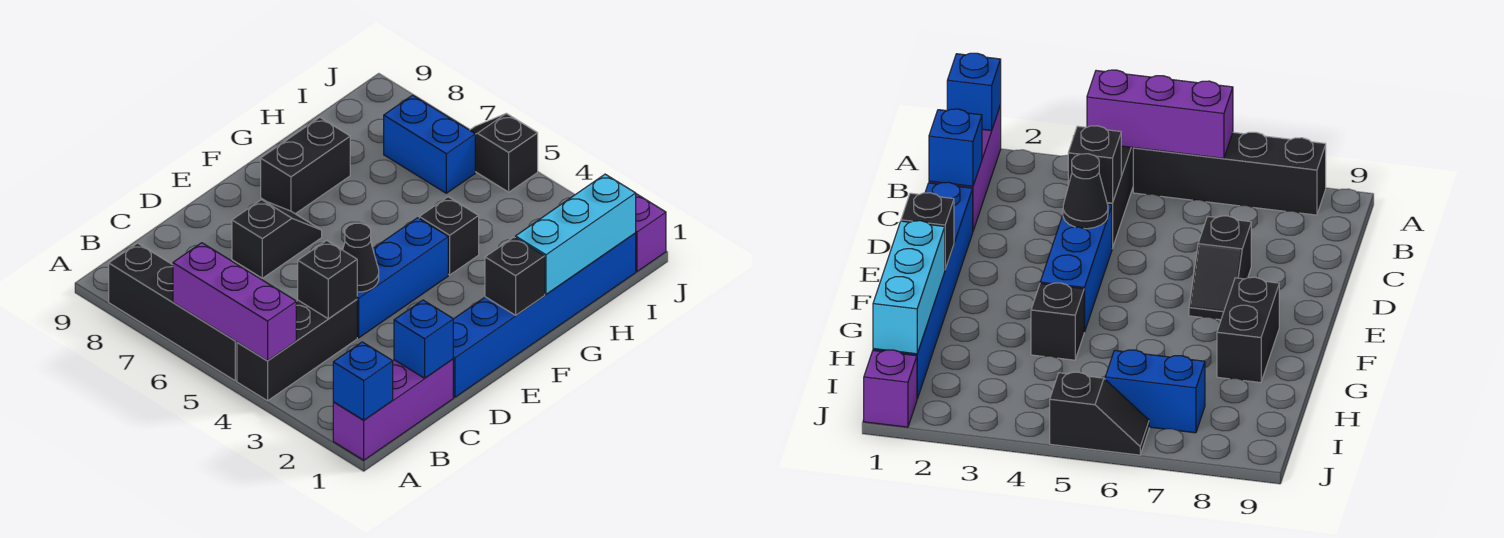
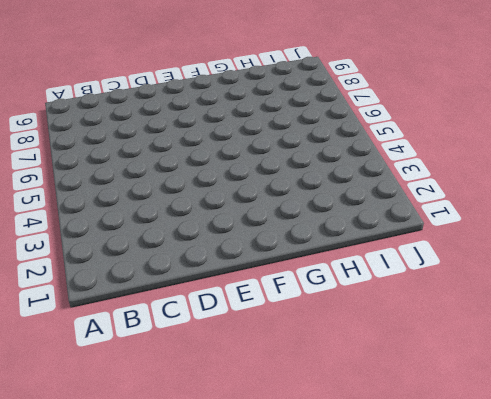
none -> purple brick A1:C1 level 1
none -> black brick A4:C4 level 1
none -> black brick A5:A8 level 1

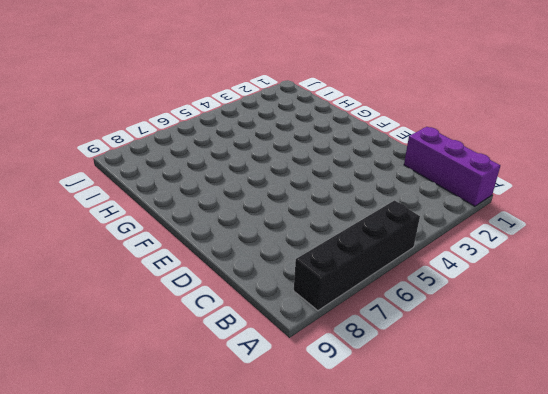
none -> black brick A4:C4 level 1
none -> blue brick D1:I1 level 1
none -> blue brick D4:F4 level 1

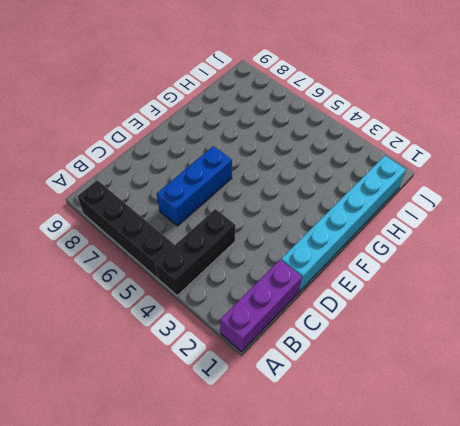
blue brick C6:E6 level 1 -> blue brick D4:F4 level 1
cyan brick D1:I1 level 1 -> blue brick D1:I1 level 1
none -> black slope D7:E7 level 1 top D
none -> black brick F8:G8 level 1
none -> black brick G4 level 1

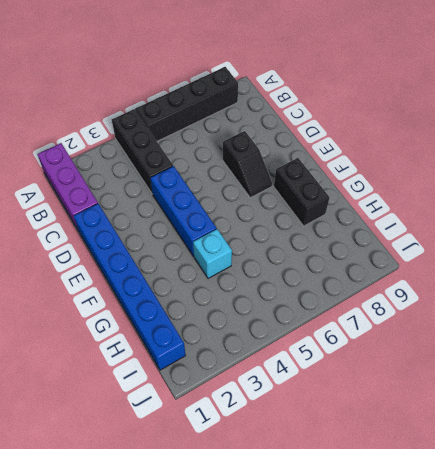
cyan brick G4 level 1 -> black brick G4 level 1
none -> blue brick I6:I7 level 1
none -> purple brick J1 level 1
none -> black slope J5:J6 level 1 top 5

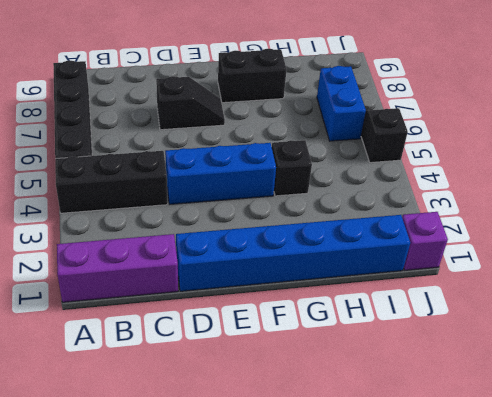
none -> blue brick A1 level 2
none -> purple brick A4:A6 level 2
none -> blue brick C1 level 2

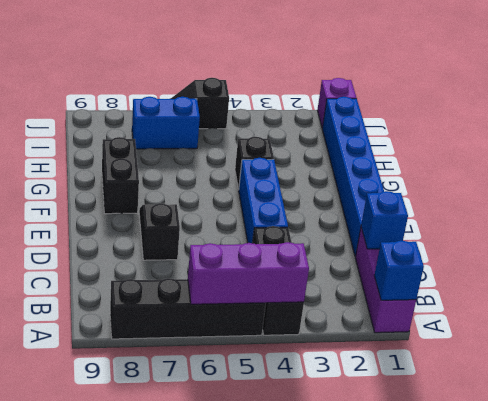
none -> black brick C4 level 2
none -> black cone D4 level 2
none -> black brick F1 level 2

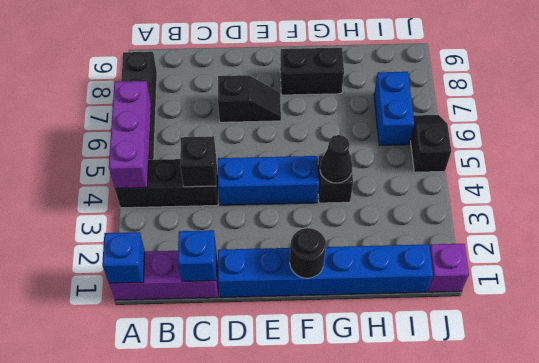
black round brick F1 level 2 -> black brick F1 level 2
black cone G4 level 2 -> black cone D4 level 2
none -> cyan brick G1:I1 level 2

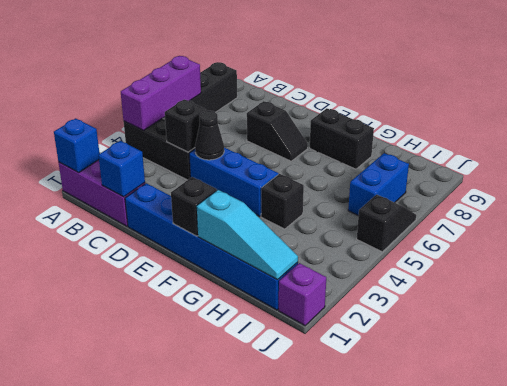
cyan slope G1:I1 level 2 top G -> cyan brick G1:I1 level 2

